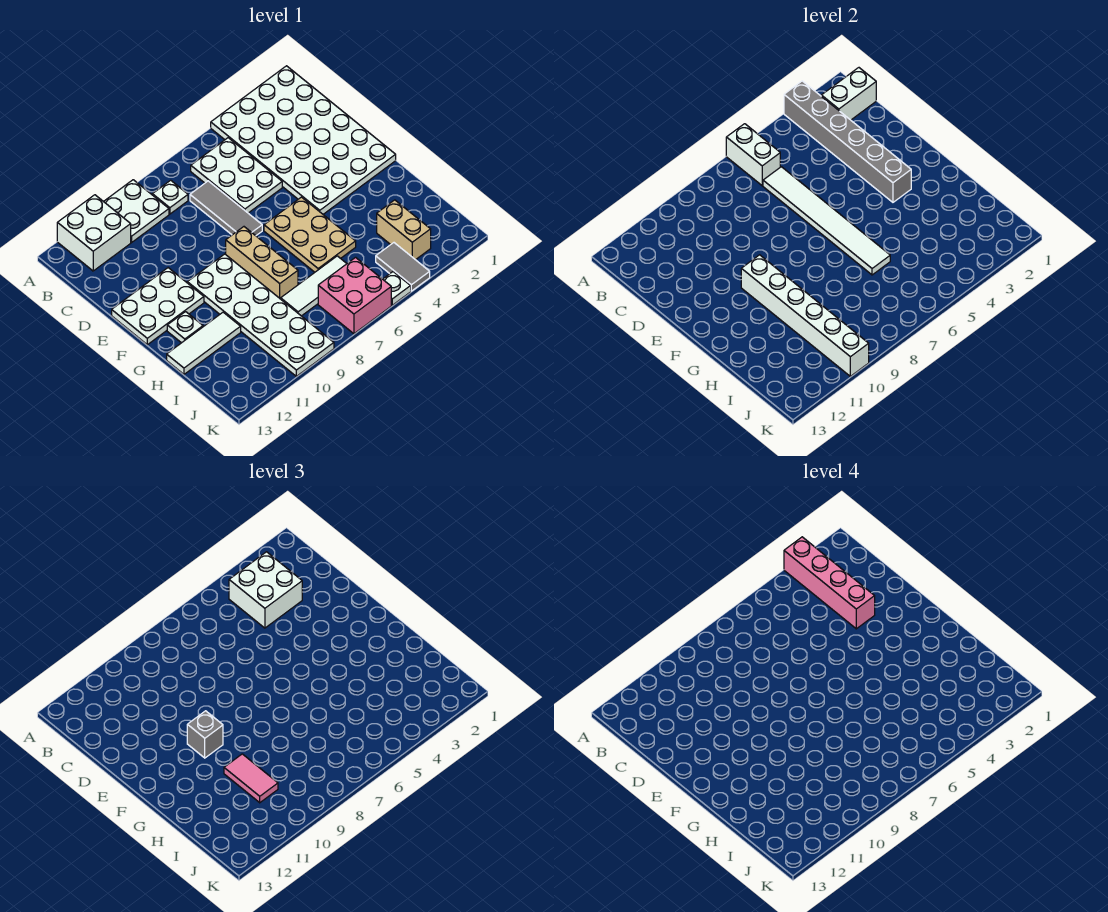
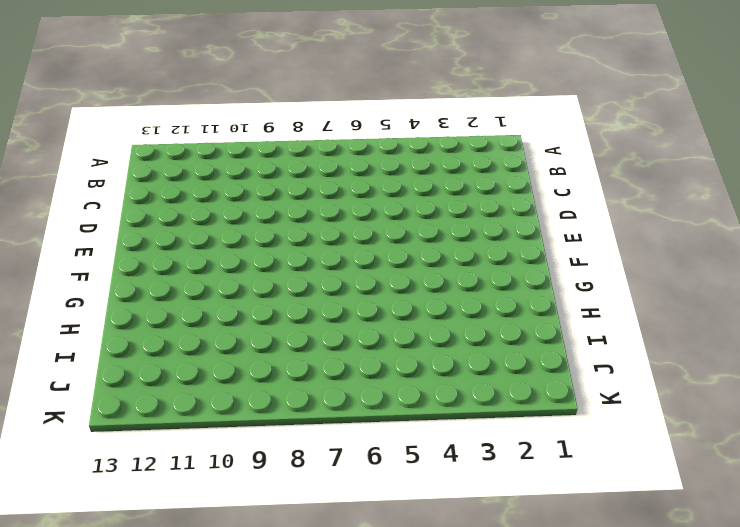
none -> white plate A1:F4 level 1
none -> white plate A9:B10 level 1
none -> white brick A11:B12 level 1

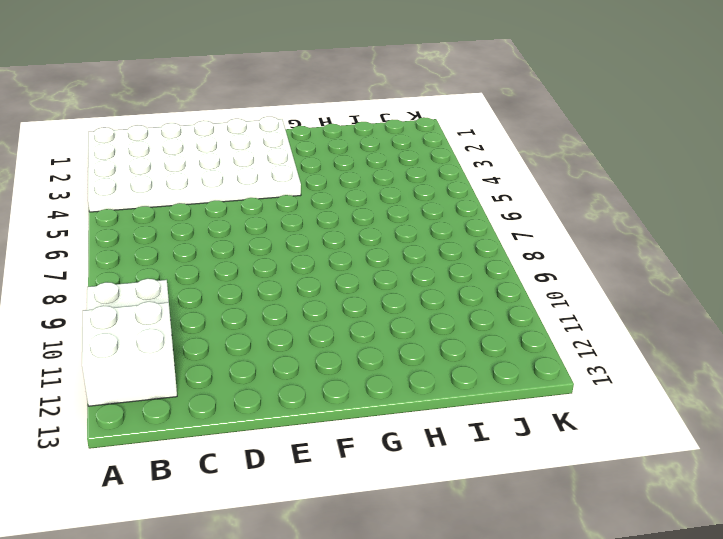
none -> white plate B5:D6 level 1
none -> white plate B8 level 1
none -> grey tile C7:E7 level 1

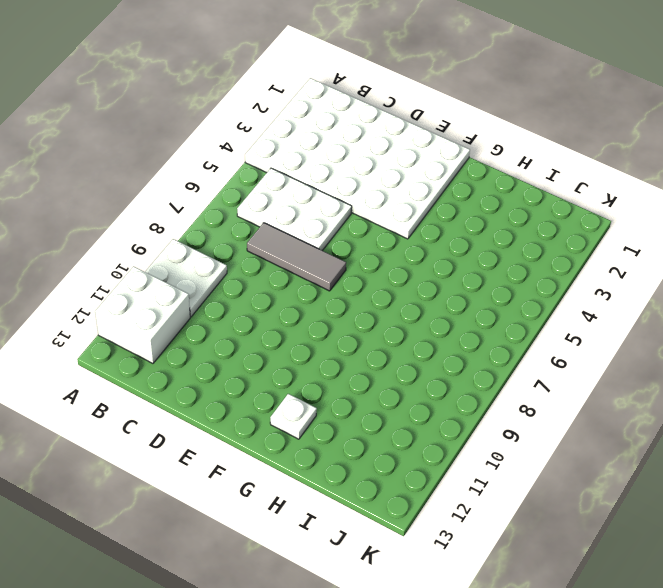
none -> white plate B8 level 1
none -> white plate E11:F13 level 1
none -> tan plate F5:H6 level 1

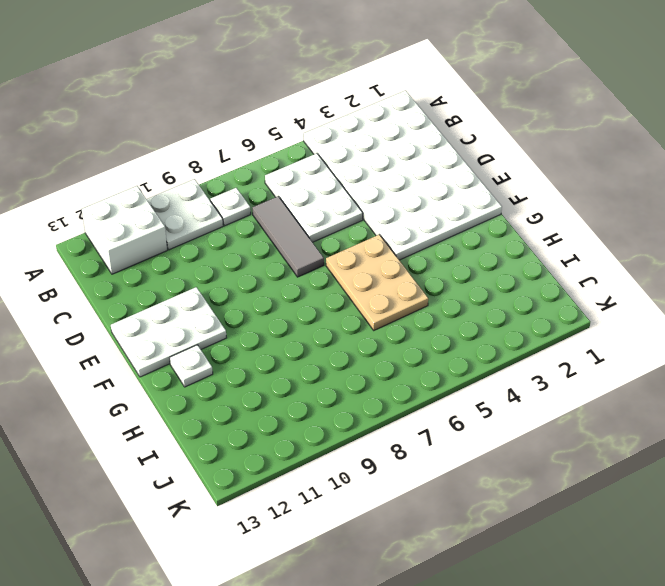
none -> tan brick F8:H8 level 1
none -> white plate F9:K10 level 1
none -> white tile H11:H13 level 1

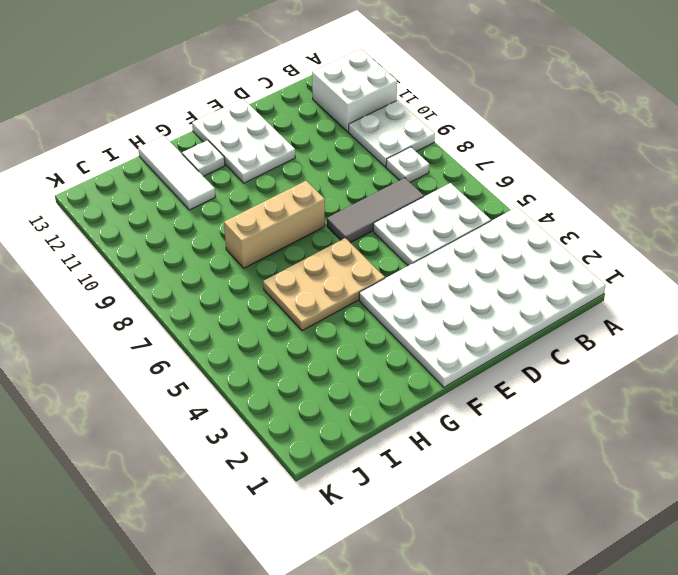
none -> white plate F9:K10 level 1
none -> tan brick I3:J3 level 1
none -> white tile I6:I8 level 1

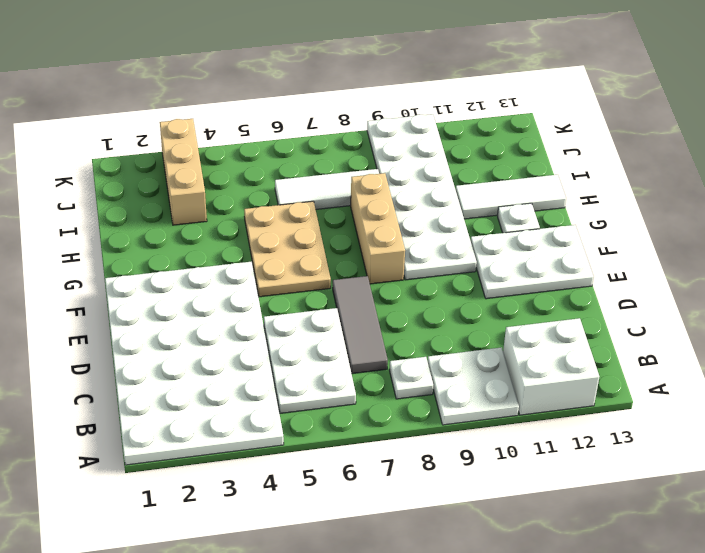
tan brick I3:K3 level 1 -> tan brick I3:J3 level 1
none -> grey tile J4:K4 level 1
none -> pink brick J6:K7 level 1
none -> white plate K5 level 1

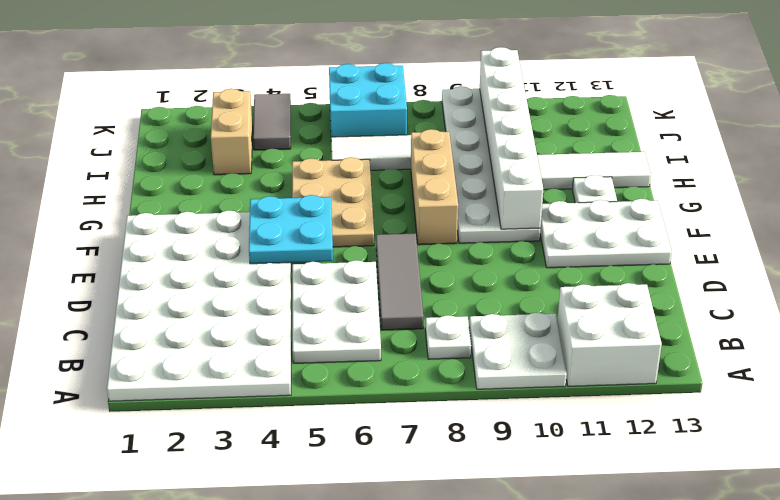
cyan plate E4:F5 level 2 -> none
cyan brick J6:K7 level 1 -> pink brick J6:K7 level 1
none -> white plate K5 level 1
none -> grey brick A3:F3 level 2
none -> white brick A6:B6 level 2

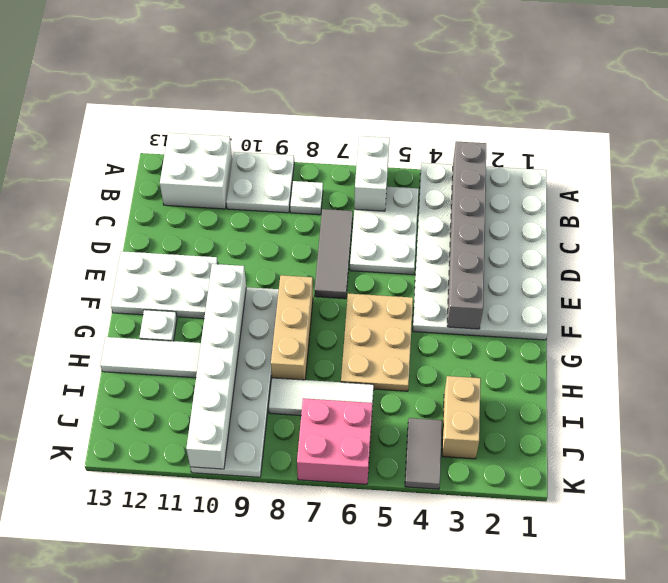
none -> white plate K5 level 1
none -> white brick B1:B2 level 2
none -> white tile C6:H6 level 2

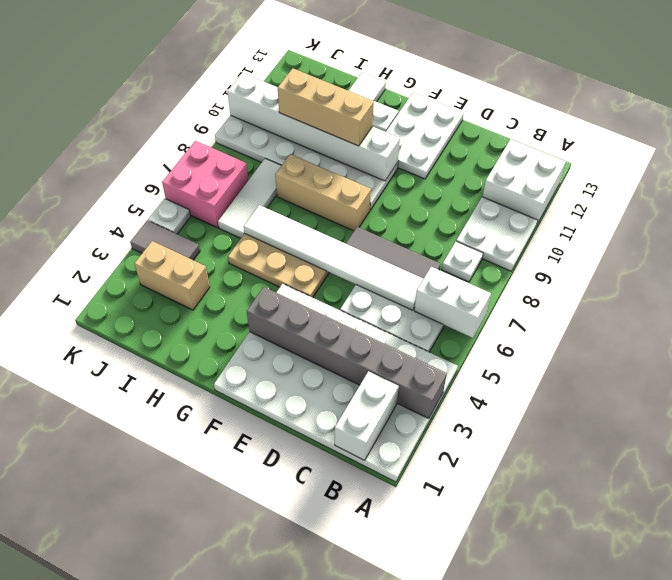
tan brick G10:I10 level 3 -> pink tile H10:I10 level 3
none -> white brick B3:C4 level 3
none -> grey brick F10 level 3
none -> pink brick A3:D3 level 4

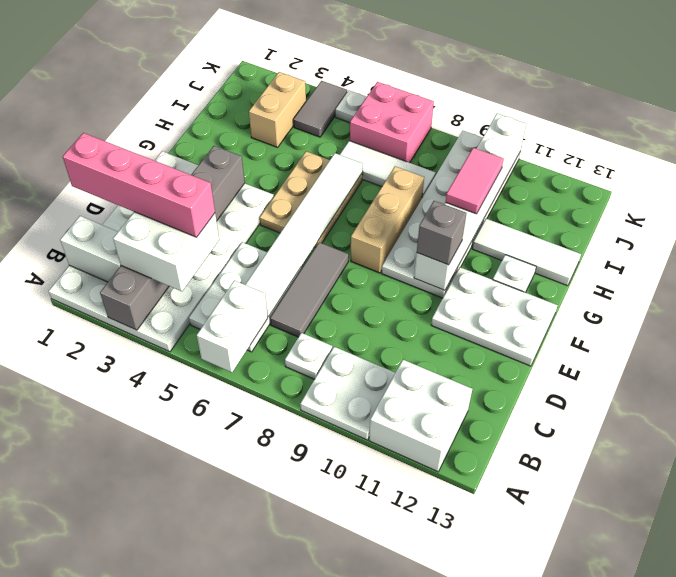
pink brick C1:C4 level 4 -> pink brick A3:D3 level 4

